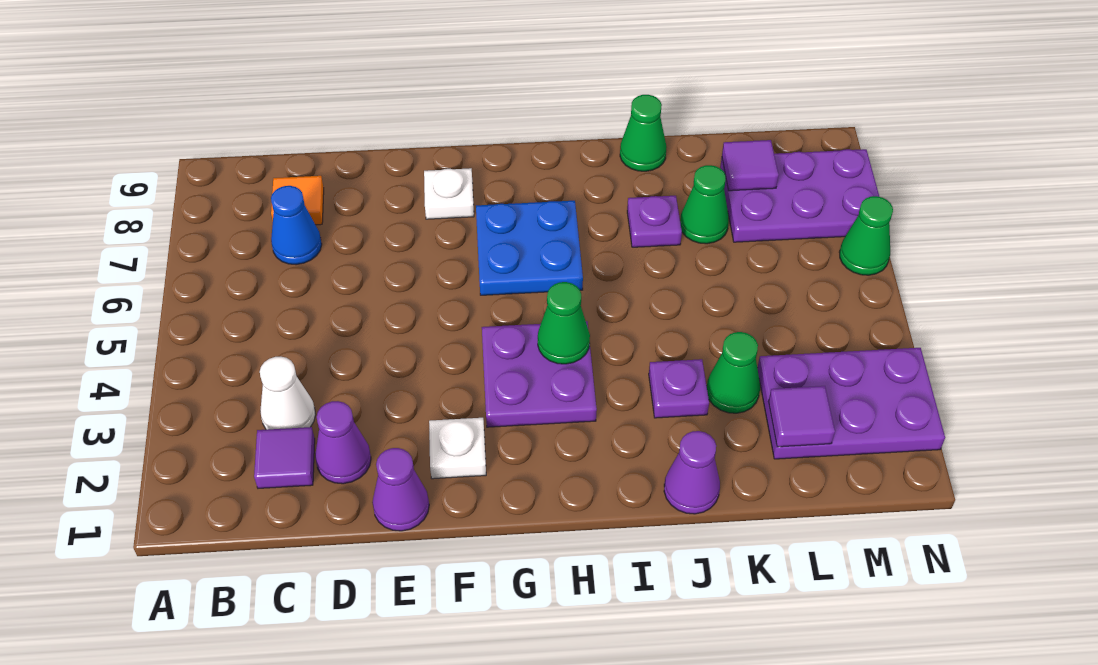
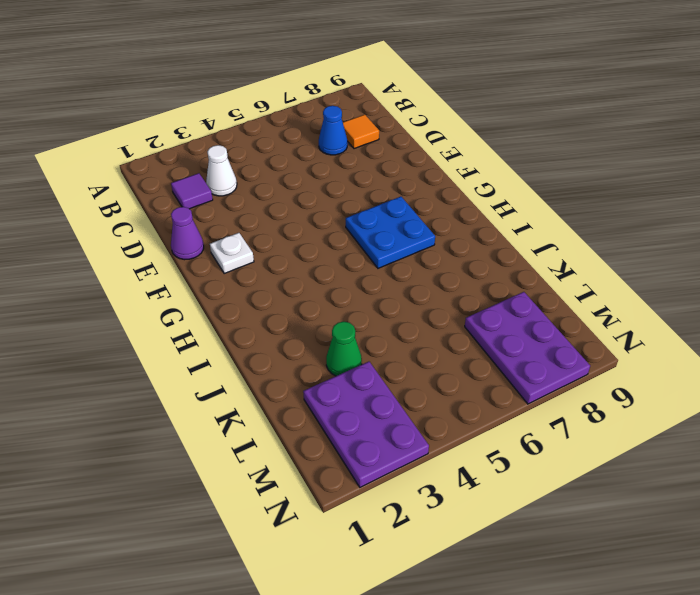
none -> purple cone D2 level 1
none -> white plate F8 level 1
none -> purple plate G3:H4 level 1

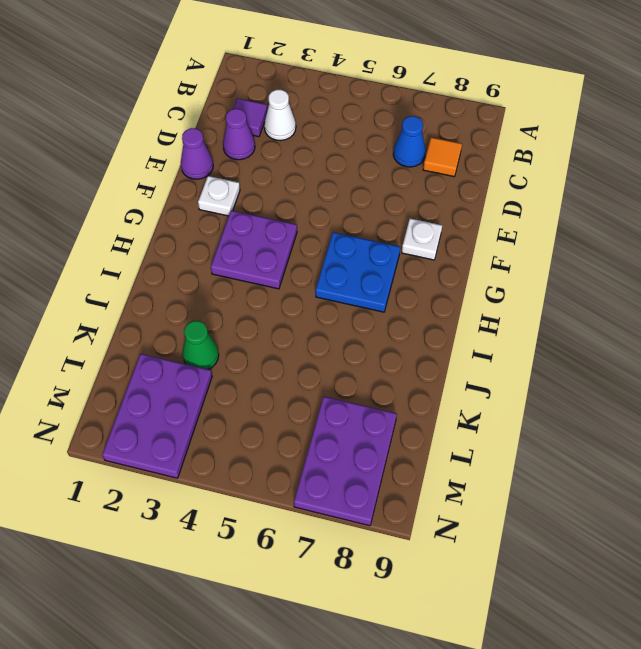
none -> purple cone J1 level 1
none -> purple plate J3 level 1
none -> purple plate J7 level 1

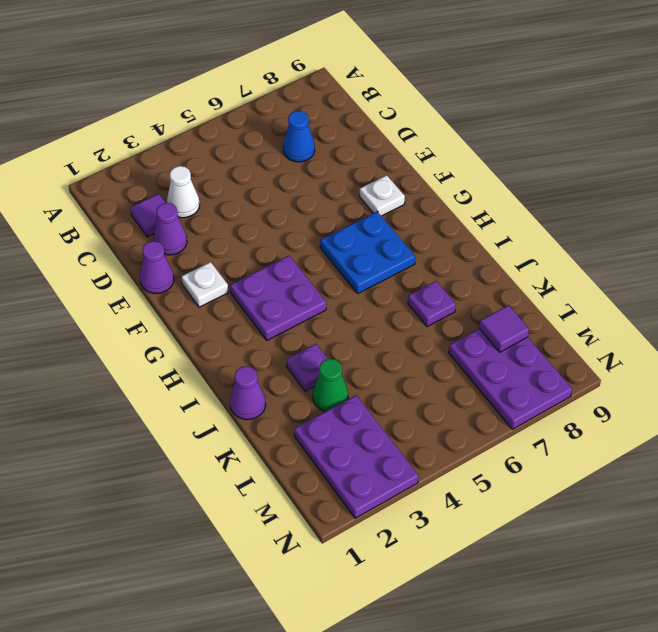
none -> orange tile C8 level 1
none -> green cone J9 level 1
none -> green cone K7 level 1

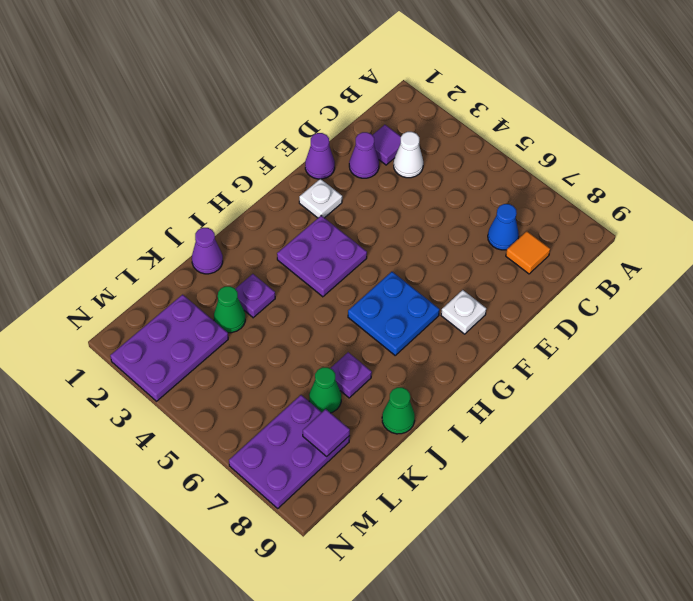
none -> green cone N6 level 1
none -> green cone H4 level 2
none -> purple tile L2 level 2

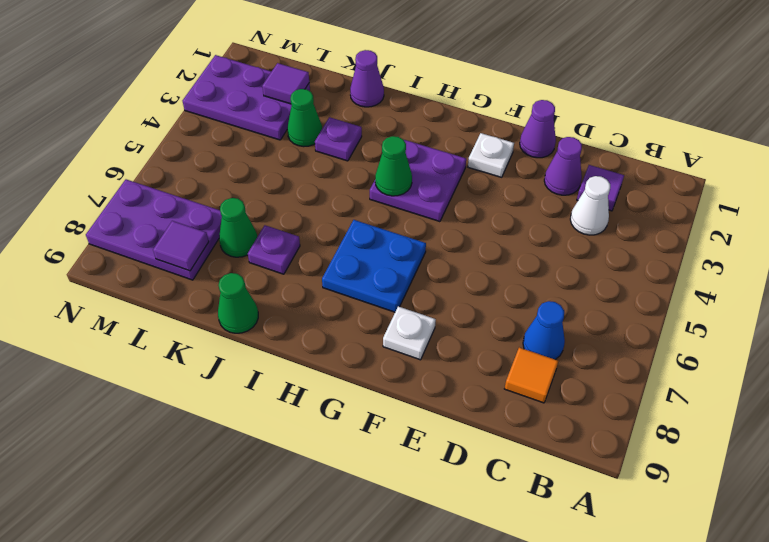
none -> green cone N6 level 1

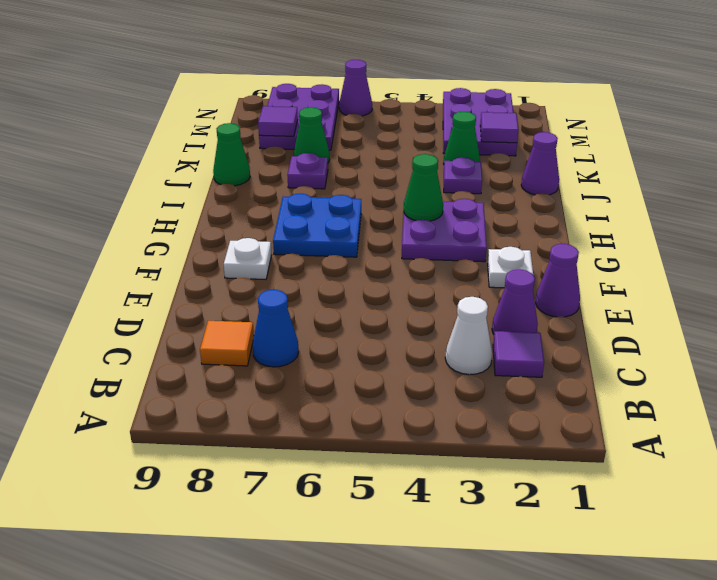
purple cone N6 level 1 -> green cone N6 level 1

